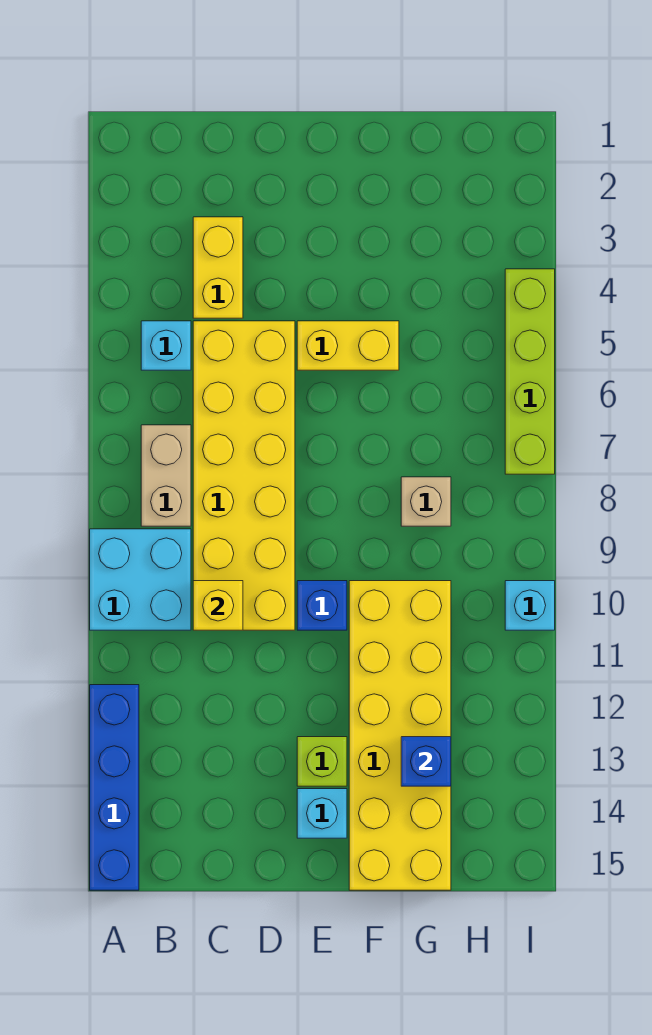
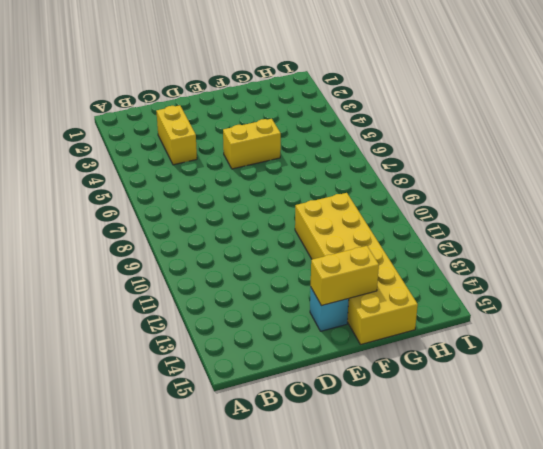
yellow brick E14:F14 level 2 -> none
none -> cyan brick A9:B10 level 1
none -> blue brick A12:A15 level 1
none -> cyan brick B5 level 1

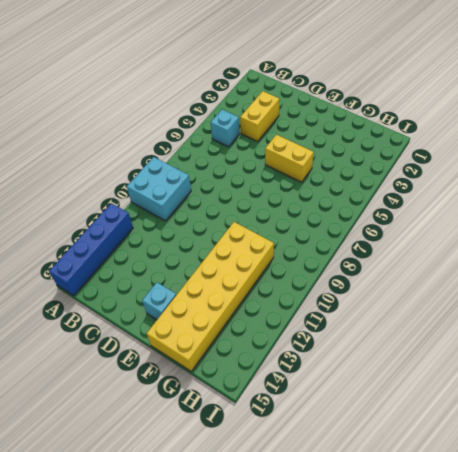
none -> tan brick B7:B8 level 1
none -> yellow brick C5:D10 level 1
none -> blue brick E10 level 1

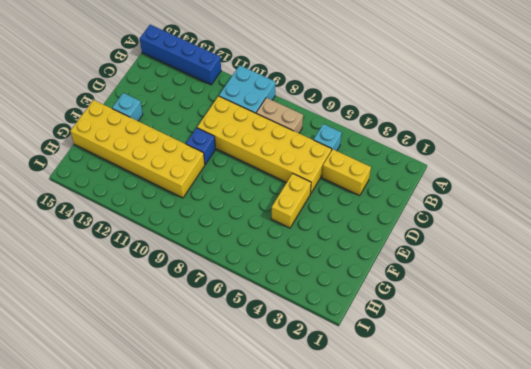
none -> lime brick E13 level 1
none -> tan brick G8 level 1
none -> lime brick I4:I7 level 1

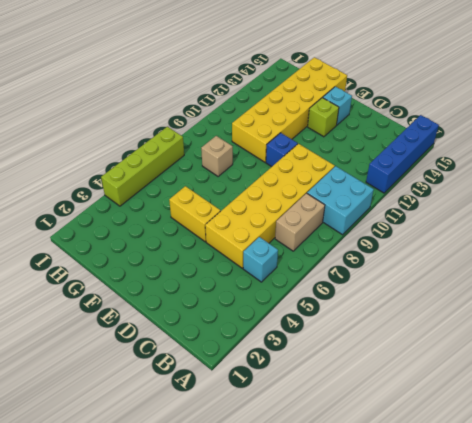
none -> yellow brick C3:C4 level 1
none -> cyan brick I10 level 1
none -> yellow brick C10 level 2

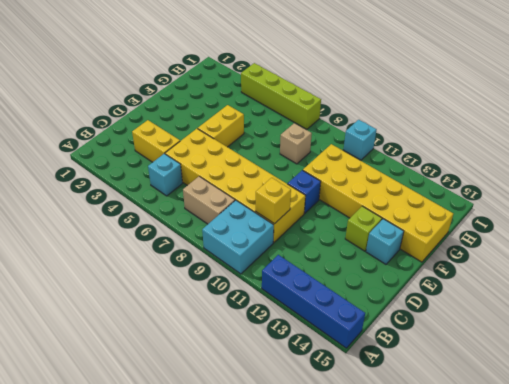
none -> blue brick G13 level 2

